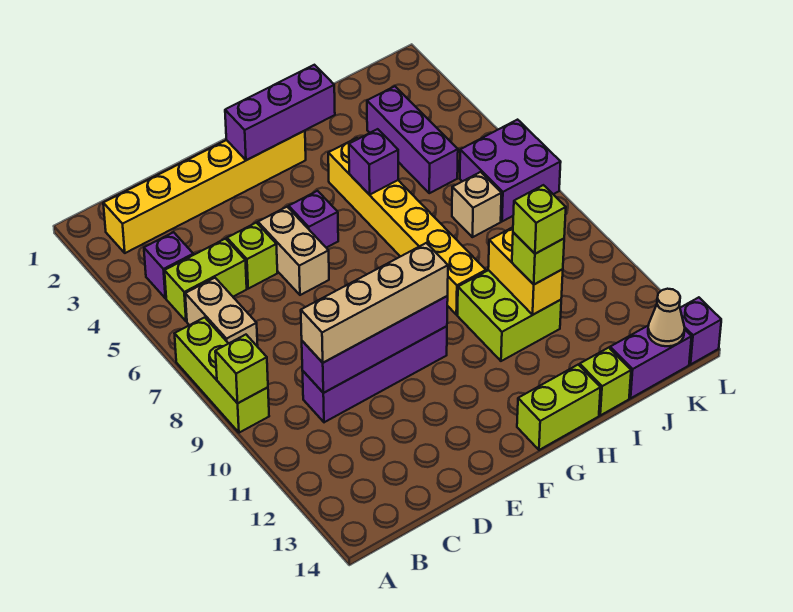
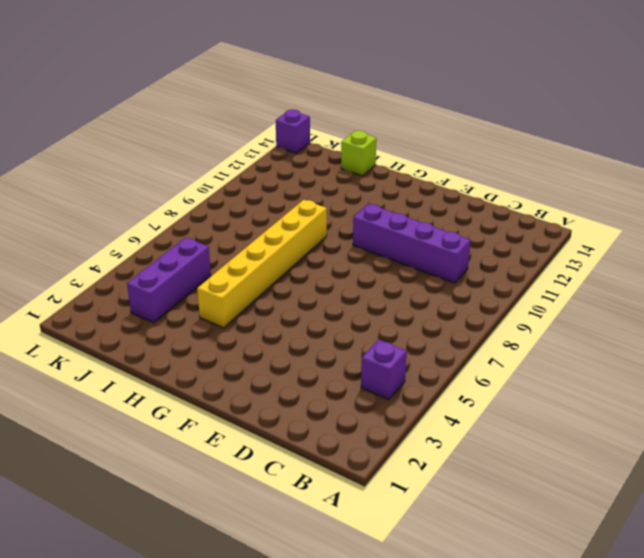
none -> lime brick A7:A9 level 1
none -> yellow brick B2:G2 level 1
none -> lime brick B5:C5 level 1

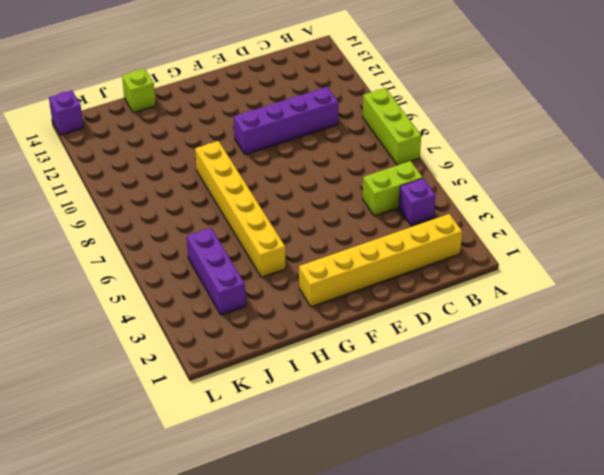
none -> tan brick B6:B7 level 1
none -> lime brick D5 level 1
none -> tan brick E5:E6 level 1

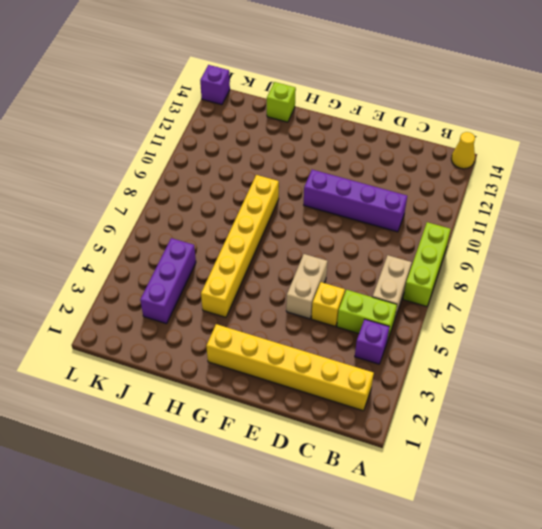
yellow cone A14 level 1 -> none
yellow brick D5 level 1 -> lime brick D5 level 1
none -> purple brick F5 level 1
none -> lime brick G14:H14 level 1
none -> lime brick H10:I11 level 1

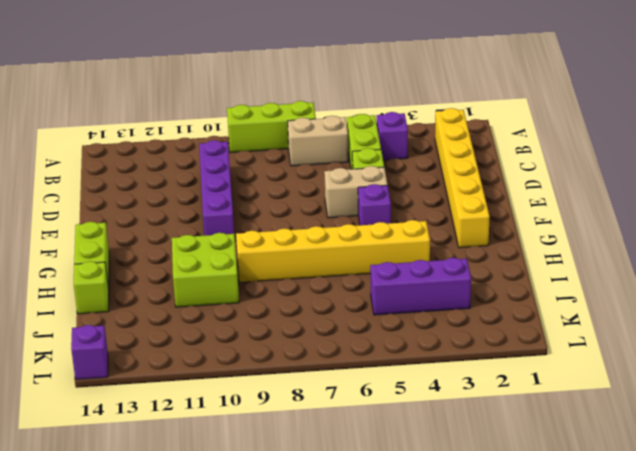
none -> tan brick J7 level 1
none -> purple brick J14:K14 level 1
none -> purple brick K6:L7 level 1

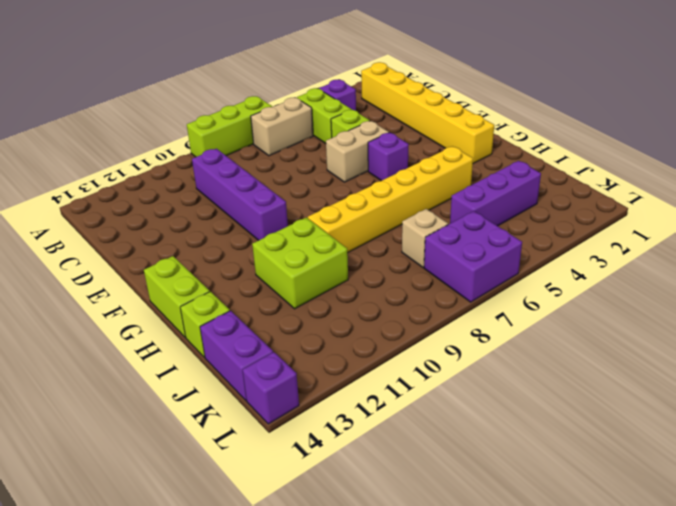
none -> lime brick A9 level 2
none -> purple brick C10:F10 level 2
none -> purple brick F2:H2 level 2

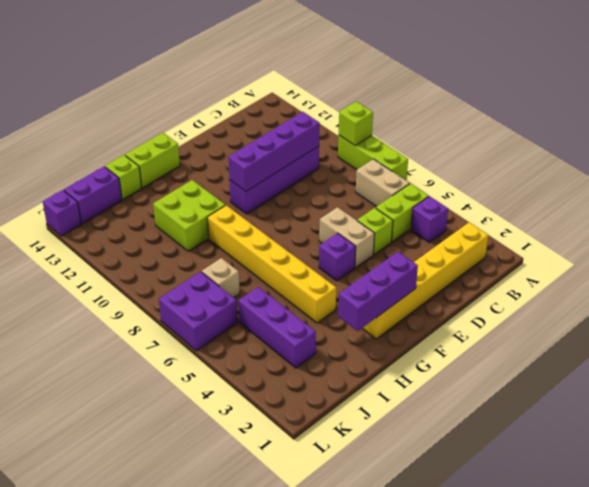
none -> purple brick H5 level 2
none -> yellow brick I10:I11 level 2
none -> tan cone K14 level 2

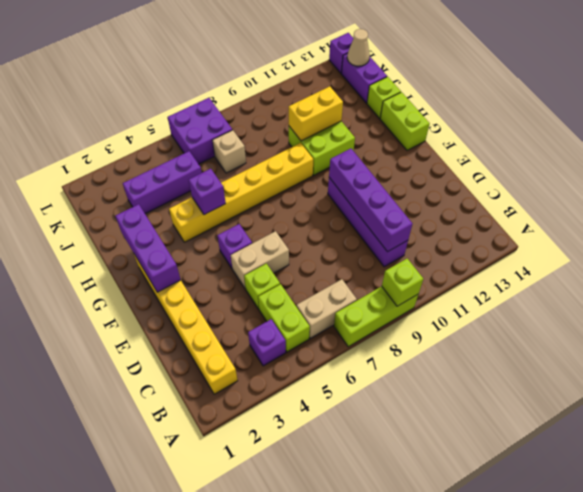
none -> tan brick C10:F10 level 3
none -> lime brick I11 level 3
none -> lime brick I11 level 4

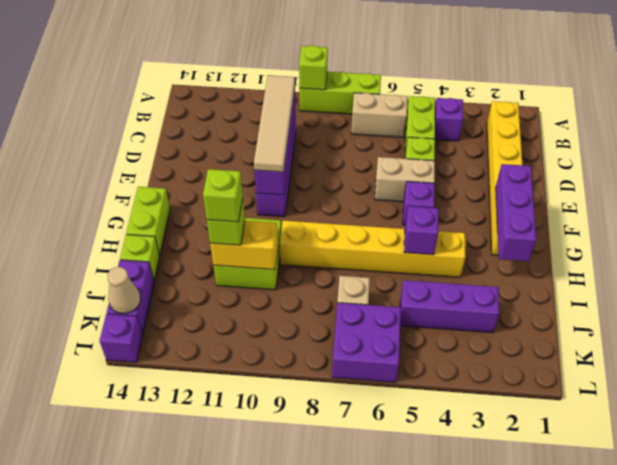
tan tile C10:F10 level 3 -> tan brick C10:F10 level 3

